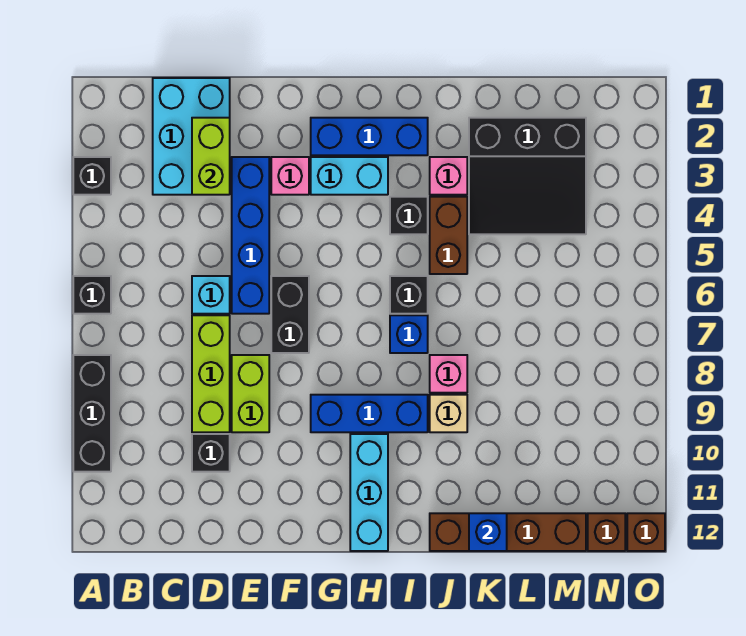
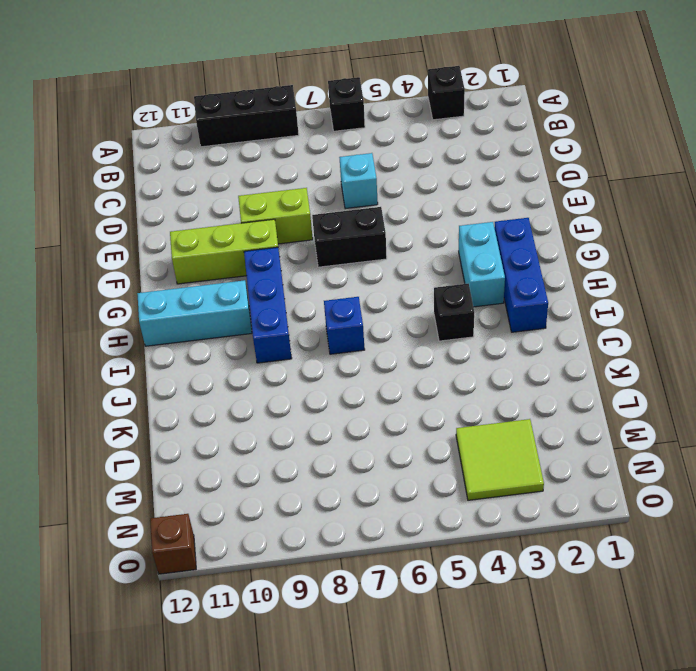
lime brick F9:F11 level 1 -> lime brick D7:D9 level 1
lime tile M3:N4 level 1 -> black slope K2:M4 level 1 top 2
none -> cyan brick C1:D3 level 1
none -> black brick D10 level 1
none -> blue brick E3:E6 level 1

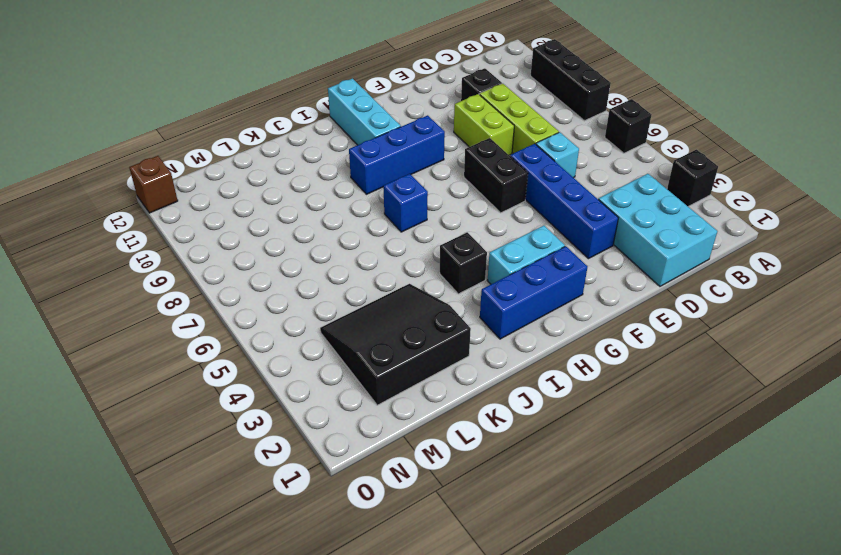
none -> pink brick F3 level 1
none -> black brick I6 level 1
none -> pink brick J3 level 1

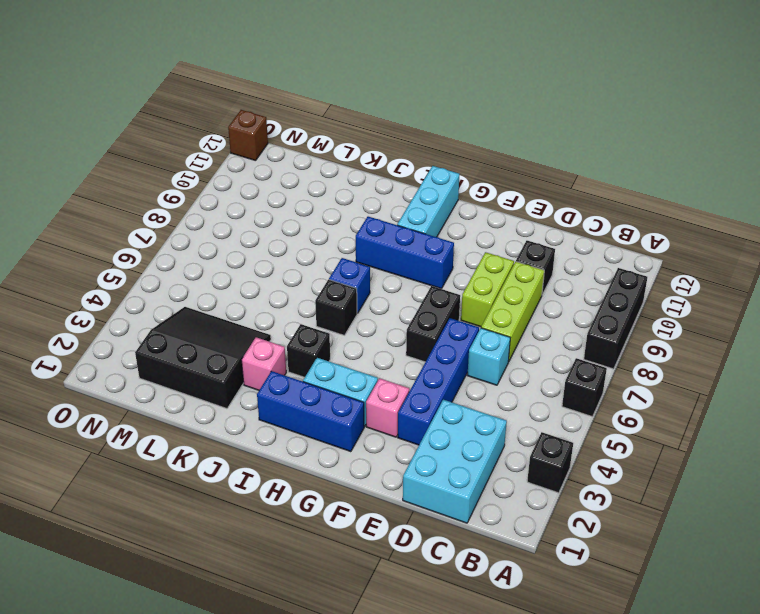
none -> brown brick J4:J5 level 1
none -> pink brick J8 level 1
none -> tan brick J9 level 1

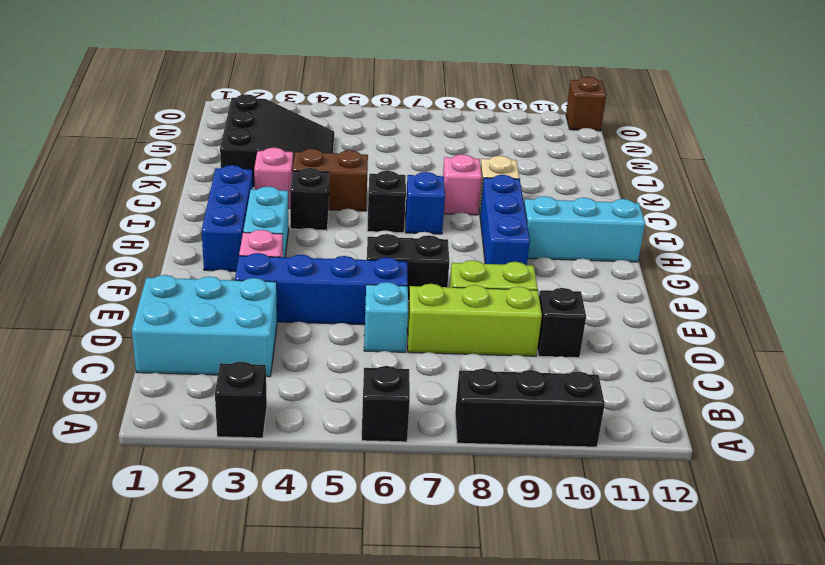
none -> brown brick J12:M12 level 1
none -> brown brick N12 level 1
none -> lime brick D2:D3 level 2

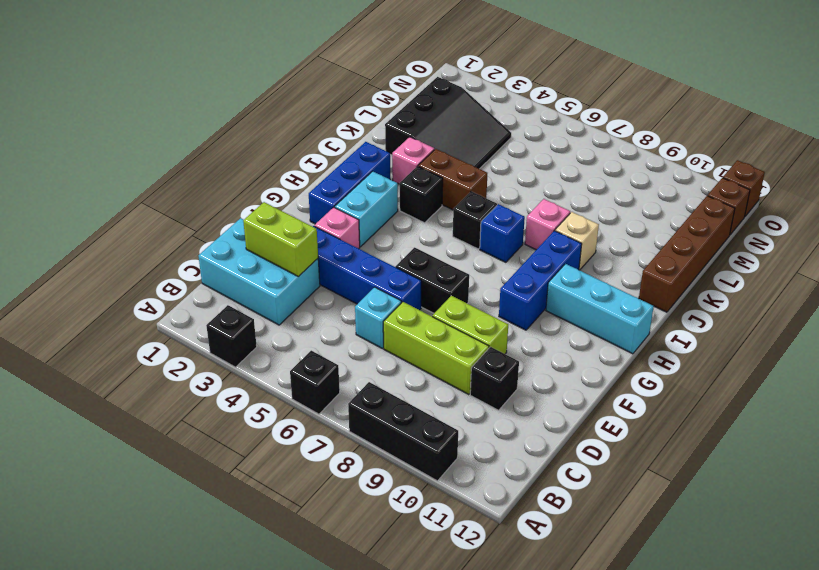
none -> blue brick K12 level 2

